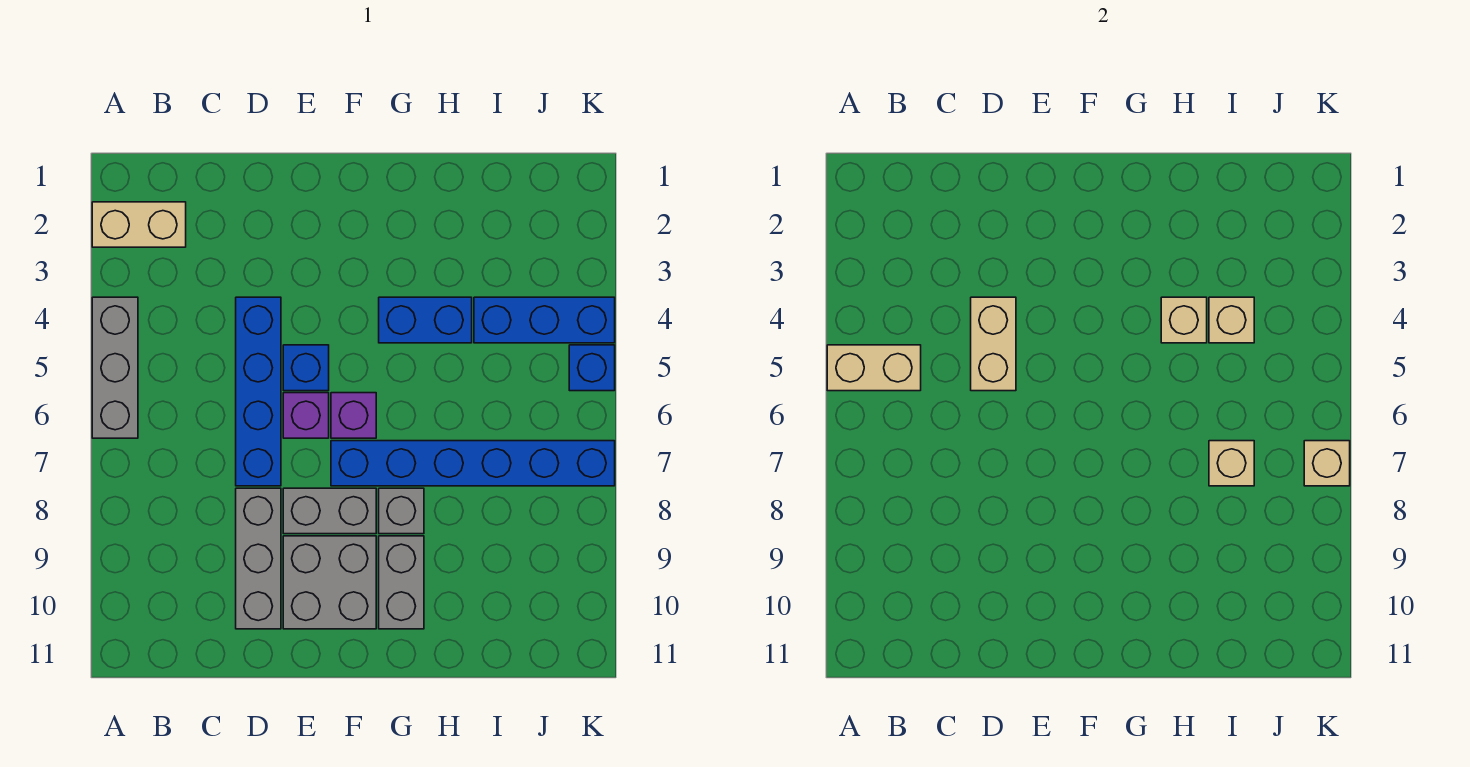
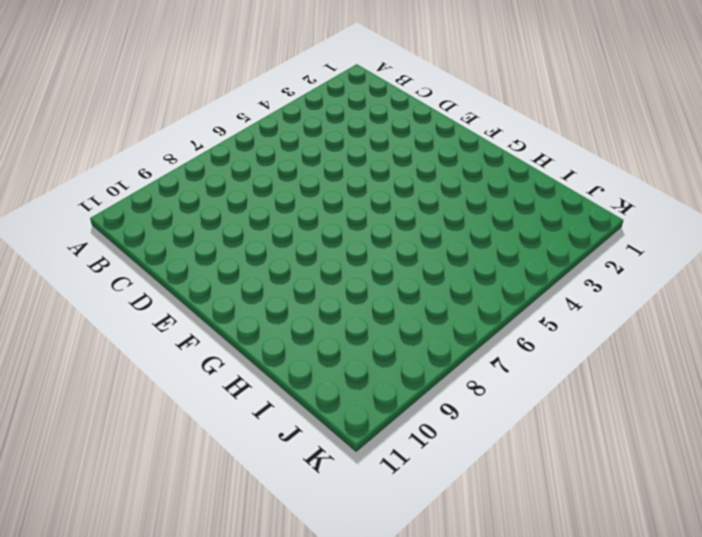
none -> tan brick A2:B2 level 1
none -> grey brick A4:A6 level 1
none -> blue brick D4:D7 level 1

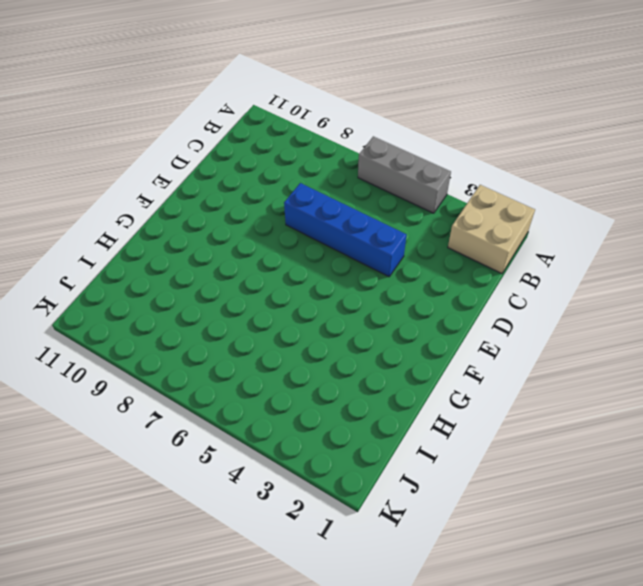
tan brick A1:B2 level 1 -> tan brick A2:B2 level 1
none -> grey brick D8:D10 level 1
none -> blue brick E5 level 1
none -> purple brick E6 level 1

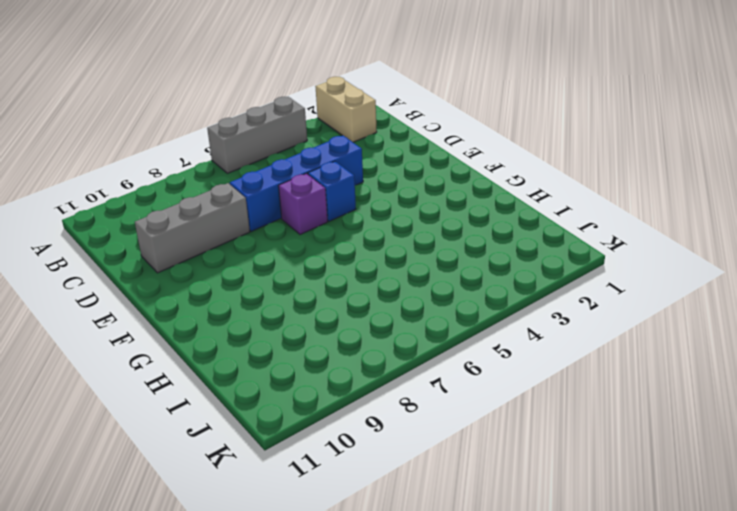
none -> grey brick E8:F8 level 1
none -> grey brick E9:F10 level 1
none -> purple brick F6 level 1

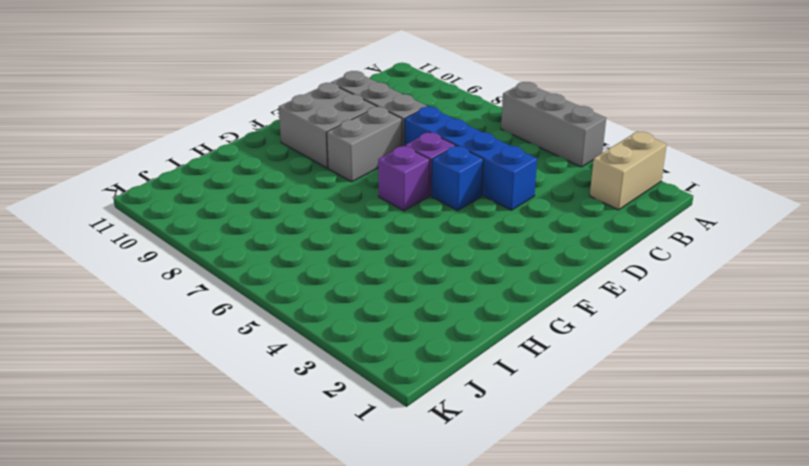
none -> blue brick F7:K7 level 1
none -> blue brick G4:H4 level 1
none -> grey brick G8 level 1

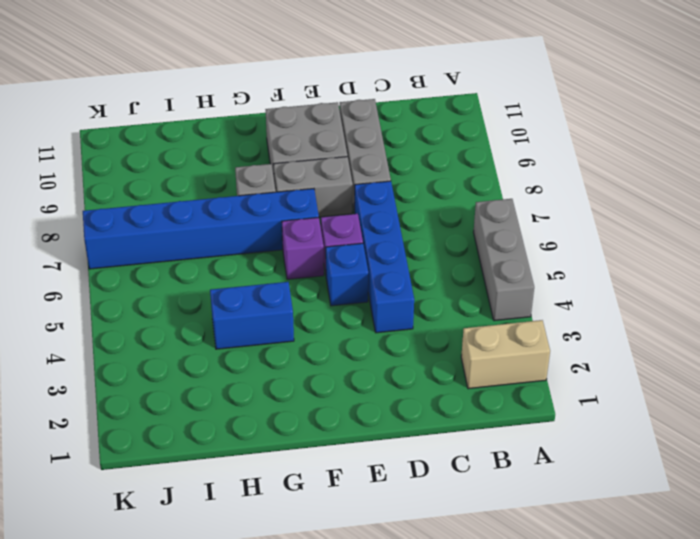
none -> grey brick G9:G10 level 1
none -> blue brick I4:K4 level 1
none -> blue brick K5 level 1

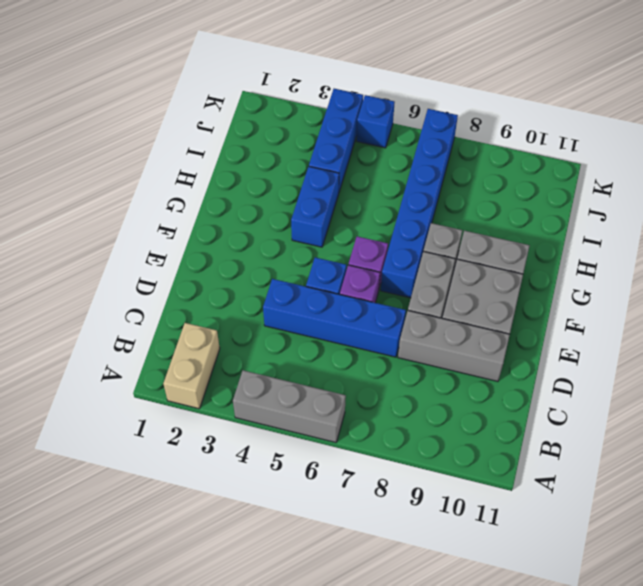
none -> tan brick A5:B5 level 2
none -> tan brick D4:D5 level 2
none -> tan brick H4 level 2

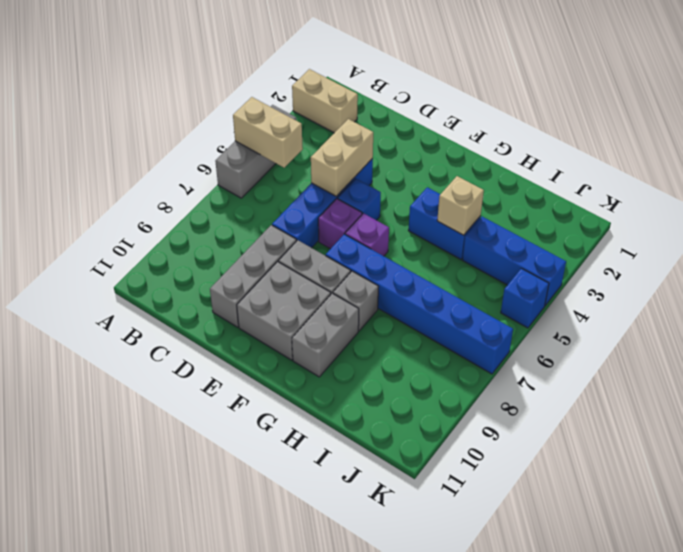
none -> tan brick I4 level 2
none -> tan brick I7 level 2
none -> tan brick K7 level 2

